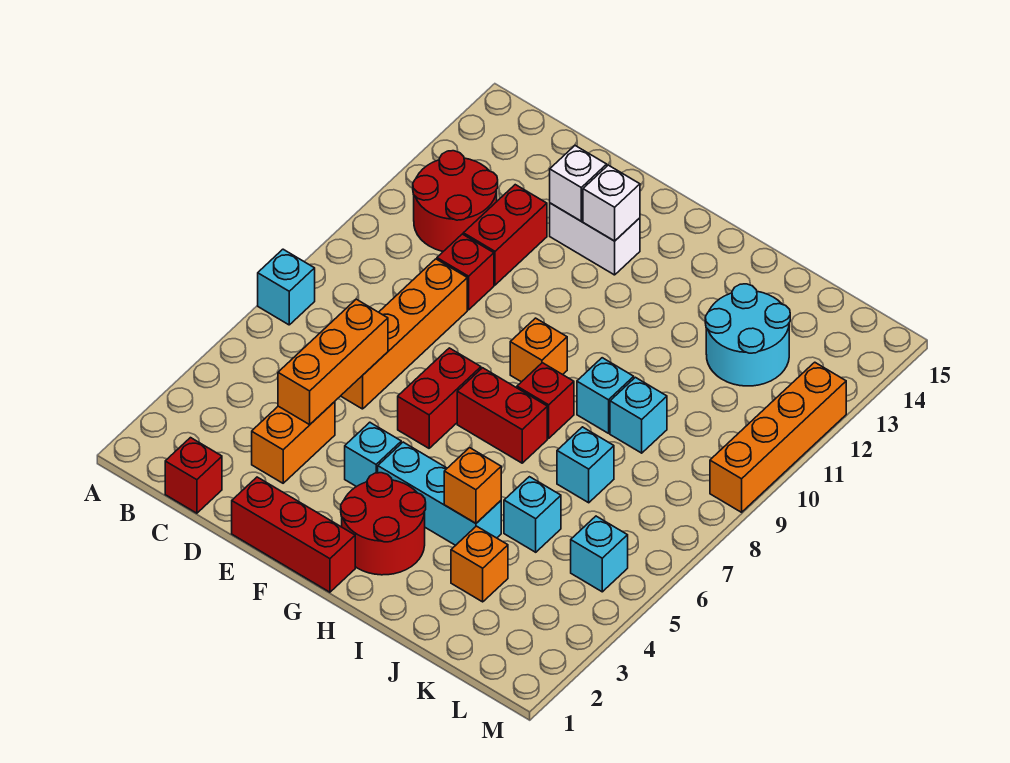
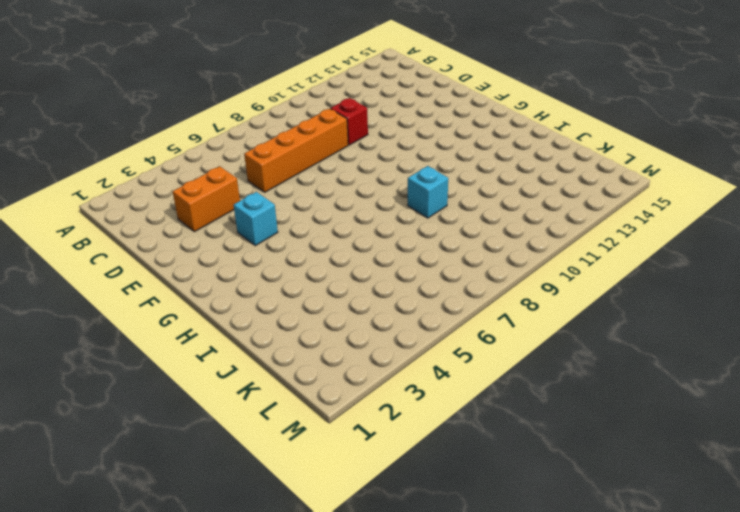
none -> cyan brick A7 level 1
none -> red round brick B11:C12 level 1
none -> red brick C1 level 1

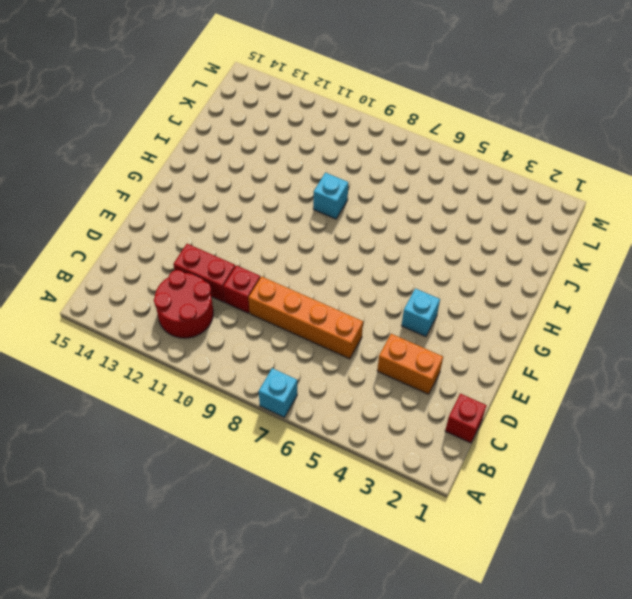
none -> red brick E1:G1 level 1
none -> white brick E13:F13 level 1
none -> red brick F6:F7 level 1

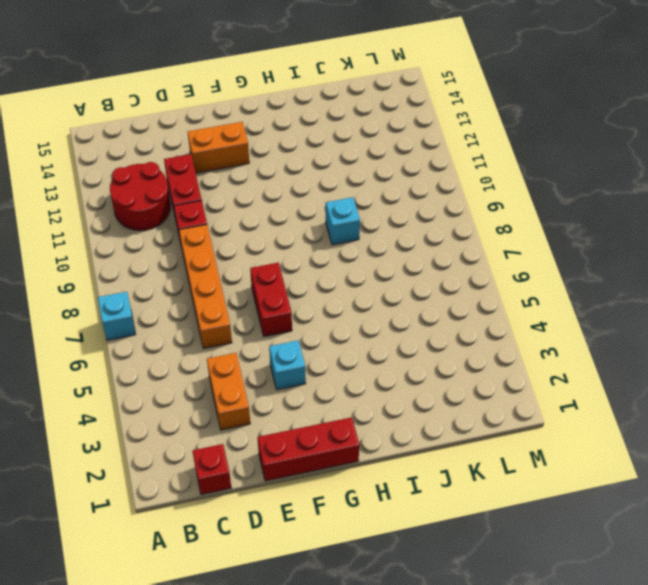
orange brick E13:F13 level 1 -> white brick E13:F13 level 1
none -> red round brick G2:H3 level 1
none -> cyan brick G4:I4 level 1
none -> red brick G7:H7 level 1

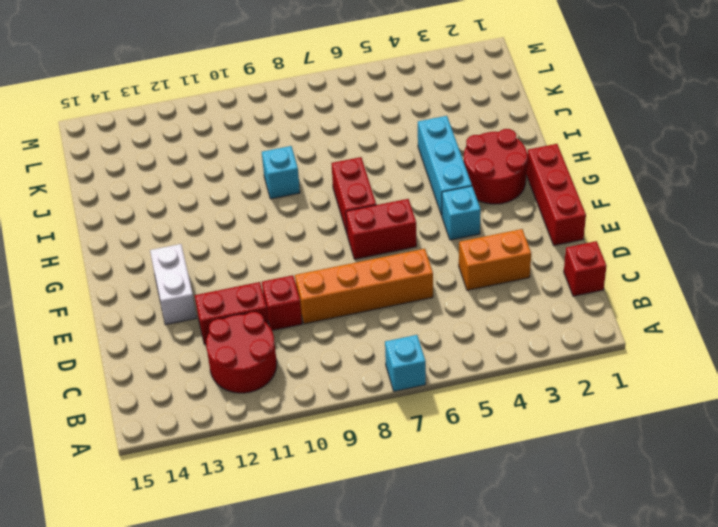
none -> orange brick G9 level 1
none -> red brick H8 level 1
none -> orange brick J3 level 1

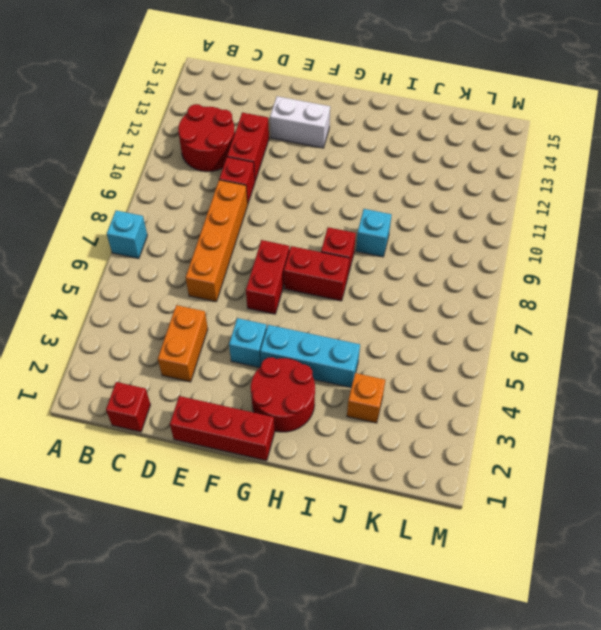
none -> orange brick G9 level 1
none -> cyan brick J5 level 1
none -> cyan brick J7 level 1

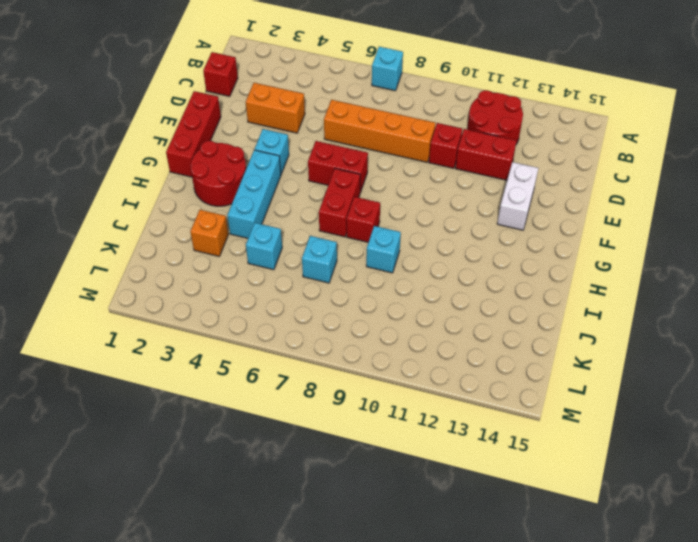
none -> orange brick G9 level 1
none -> cyan brick J9 level 1
none -> cyan round brick J12:K13 level 1

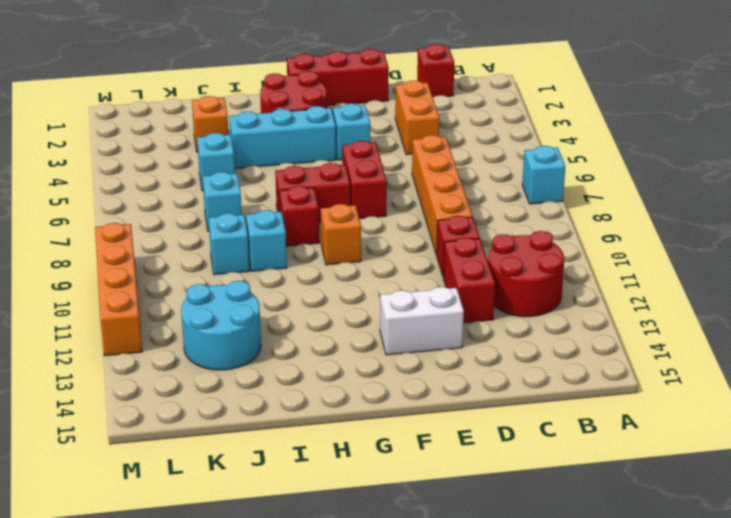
none -> cyan brick L5 level 1
none -> orange brick D4:D6 level 2
none -> white brick E13 level 2

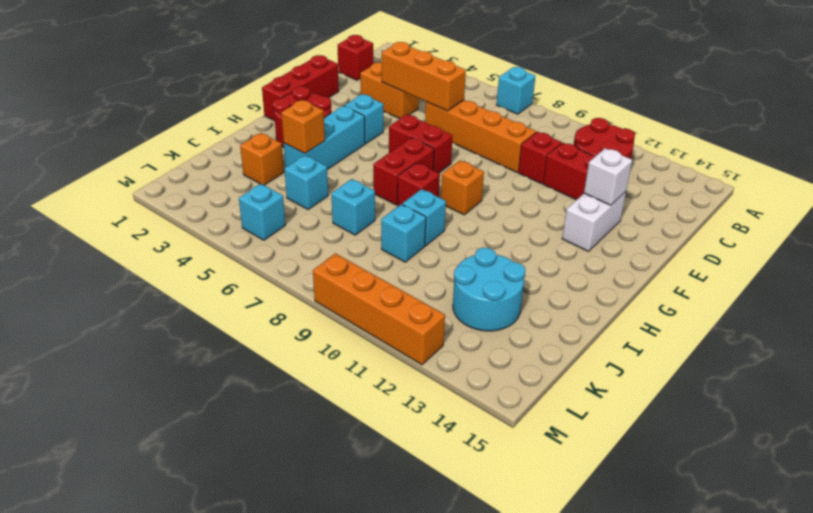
none -> white brick F13 level 2

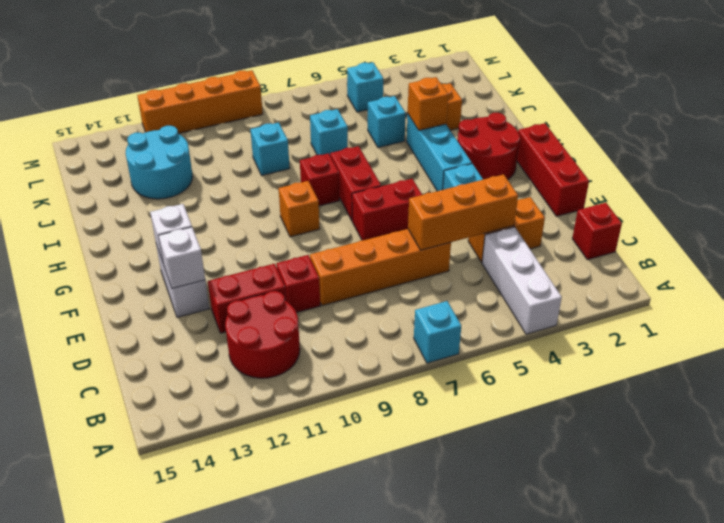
white brick A4:C4 level 1 -> none
none -> cyan brick I9 level 1

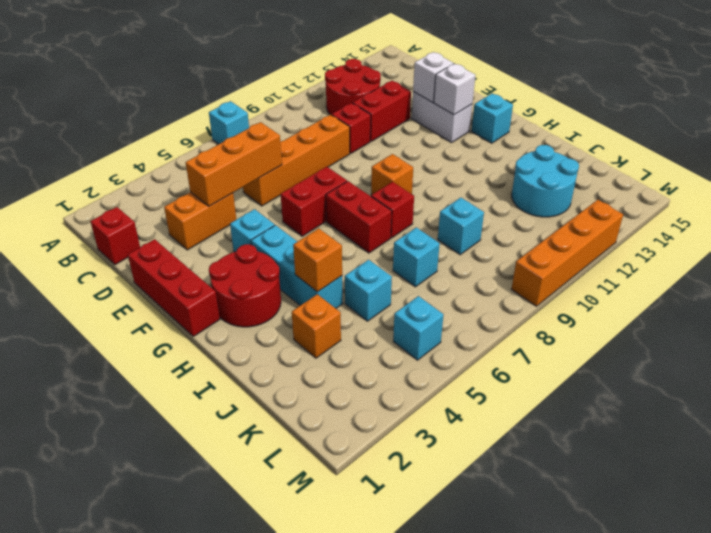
cyan brick G14 level 1 -> cyan brick I9 level 1

